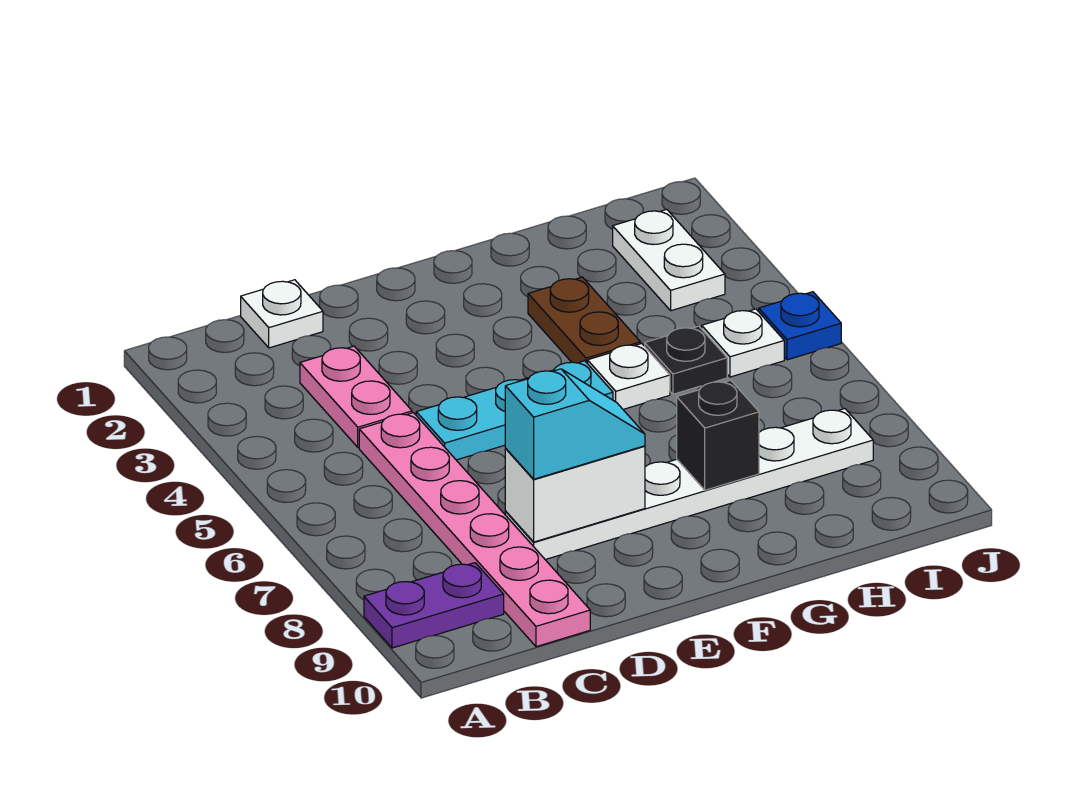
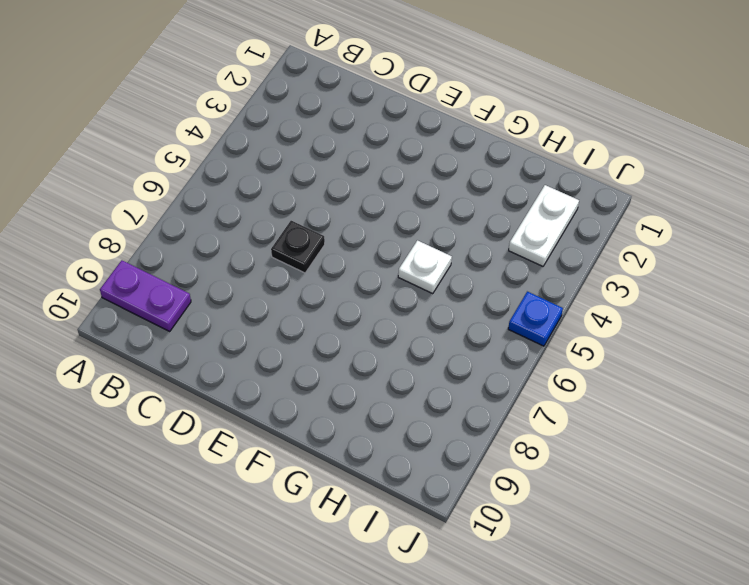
black plate D6 level 1 -> black plate H5 level 1
none -> white plate C1 level 1
none -> pink plate C3:C4 level 1
none -> pink plate C5:C10 level 1

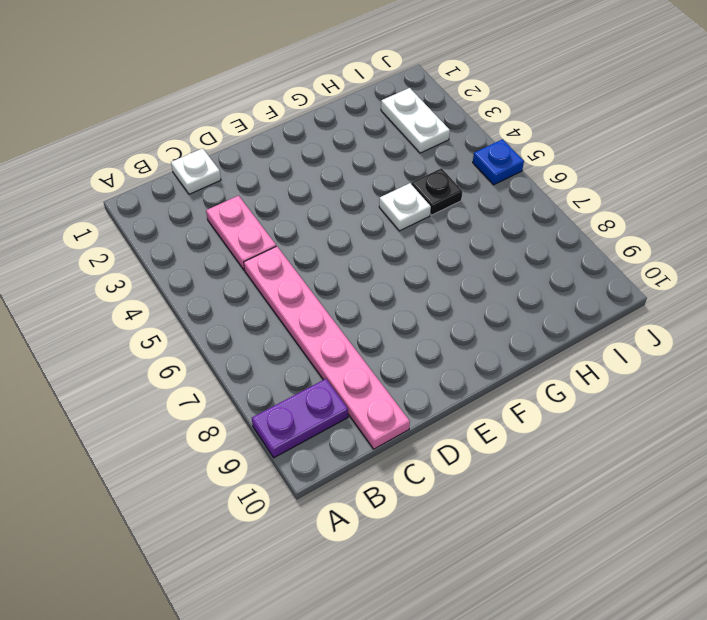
none -> cyan plate D5:F5 level 1
none -> white plate D8:I8 level 1
none -> brown plate G3:G4 level 1

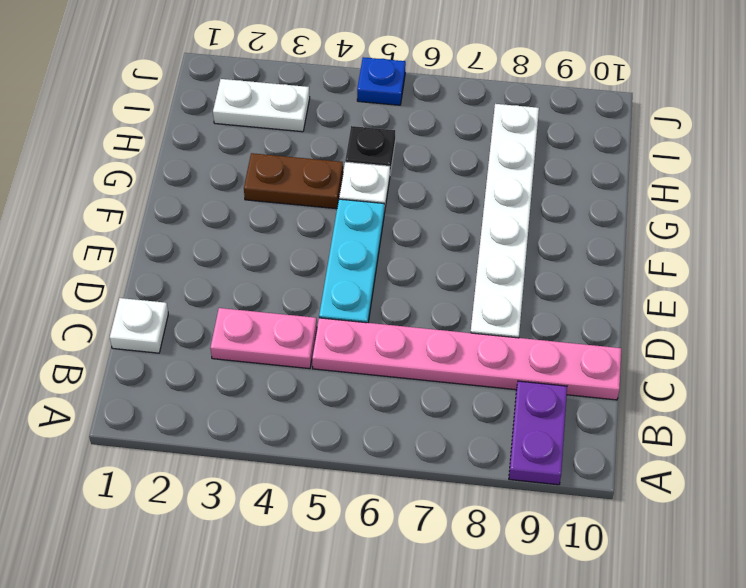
none -> white plate I5 level 1
none -> white brick D8:E8 level 2
none -> black brick G8 level 2

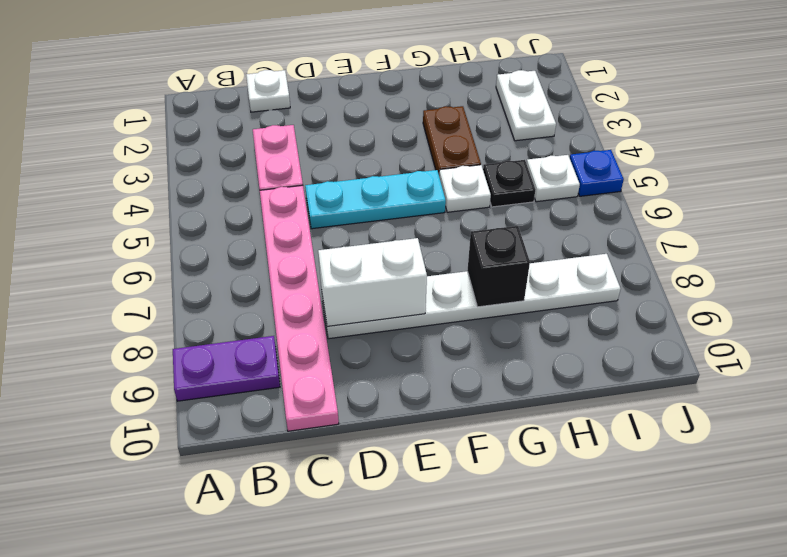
none -> cyan slope D8:E8 level 3 top D

